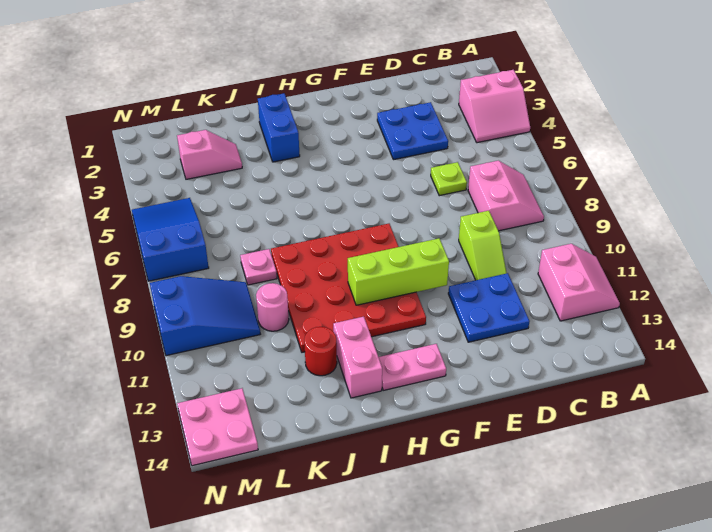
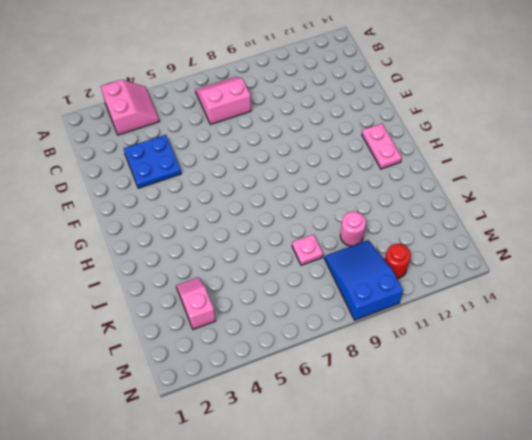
red round brick M11 level 1 -> red round brick J12 level 1
none -> pink slope A11:B12 level 1 top B
none -> lime plate D6 level 1
none -> lime slope D9:D10 level 1 top 9

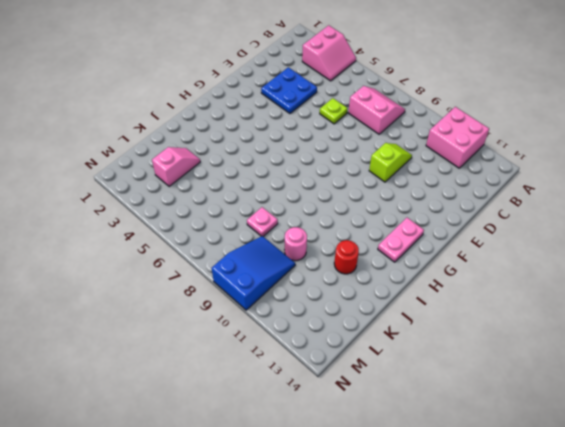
pink brick A11:B12 level 1 -> pink slope A11:B12 level 1 top B
lime slope D10:E10 level 1 top E -> lime slope D9:D10 level 1 top 9
none -> blue plate D11:E12 level 1
none -> red plate G8:J11 level 1
none -> blue brick I2:I3 level 1

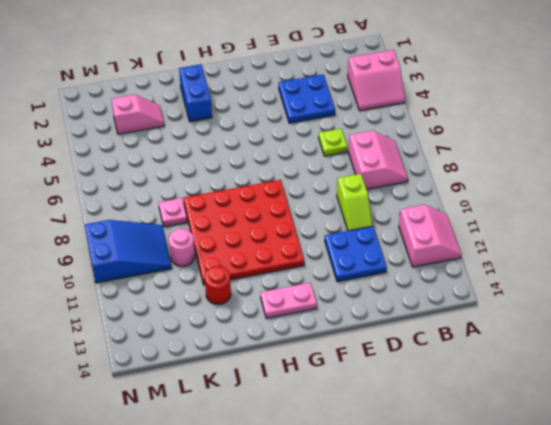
none -> pink brick I12:I13 level 1
none -> blue slope M5:N7 level 1 top 7
none -> pink plate M13:N14 level 1

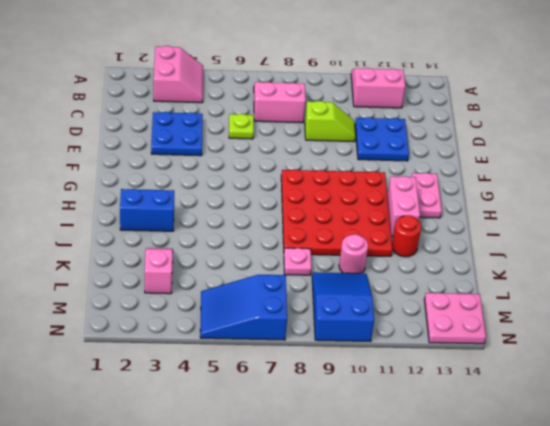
pink brick H12:I12 level 1 -> pink brick I12:I13 level 1
none -> lime brick F10:H10 level 2

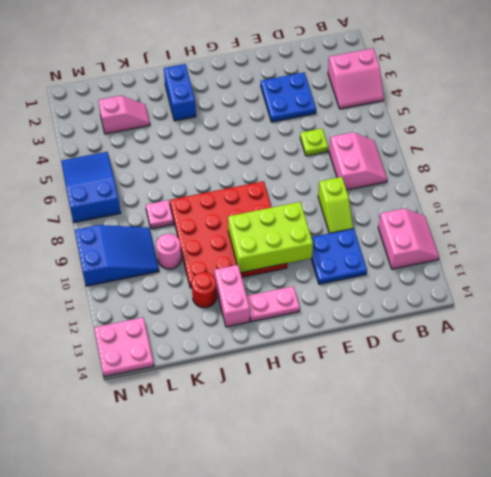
lime brick F10:H11 level 2 -> lime brick F10:H10 level 2

